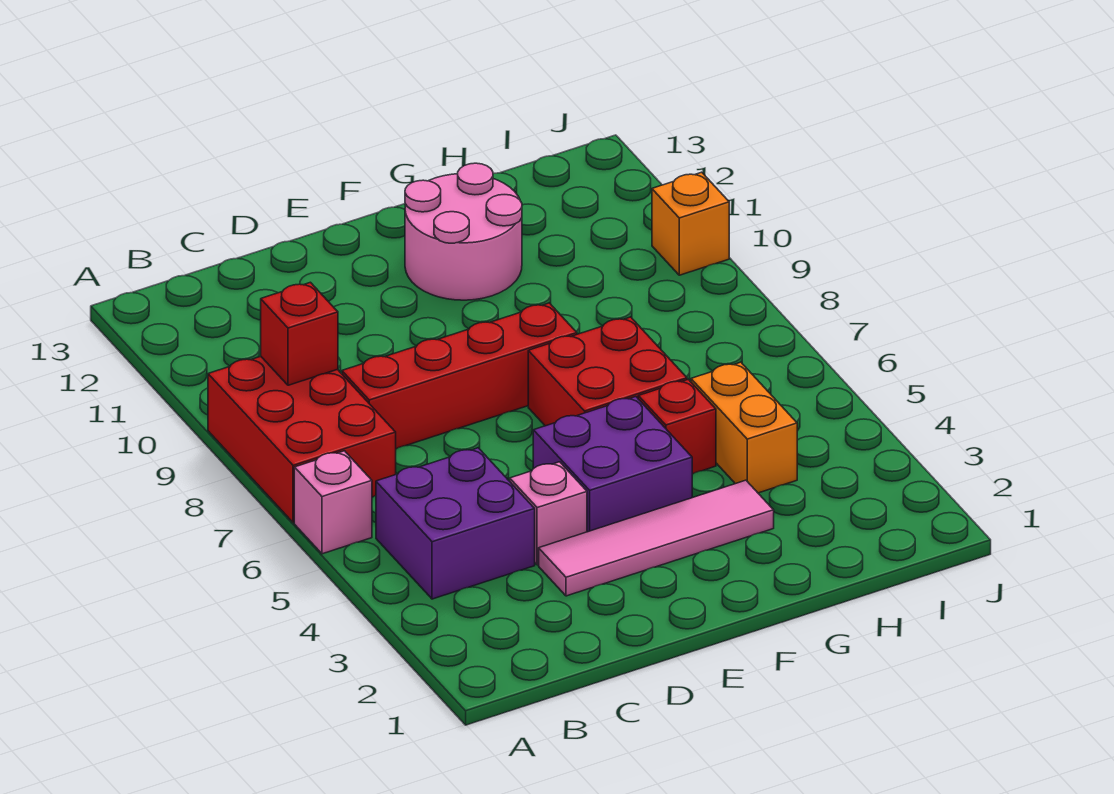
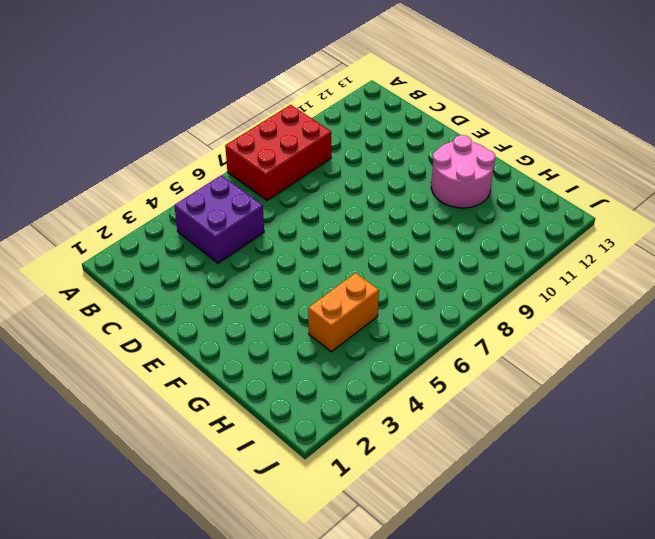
none -> pink brick A6 level 1
none -> red brick C8:F8 level 1
none -> pink tile D3:G3 level 1

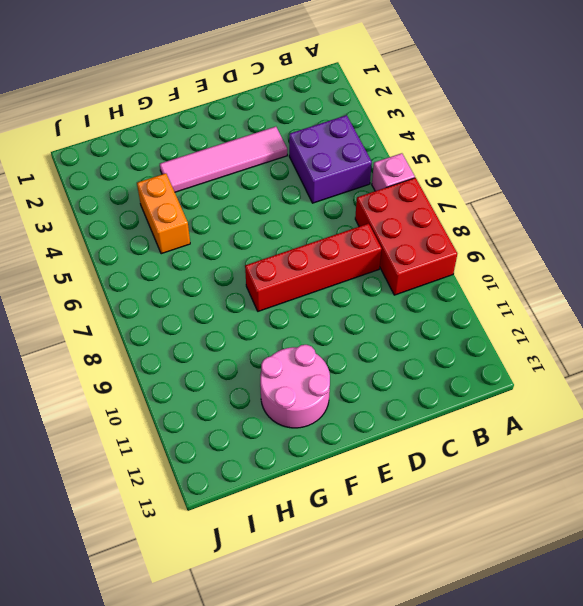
none -> pink brick D4 level 1
none -> purple brick E4:F5 level 1
none -> red brick F6:G7 level 1

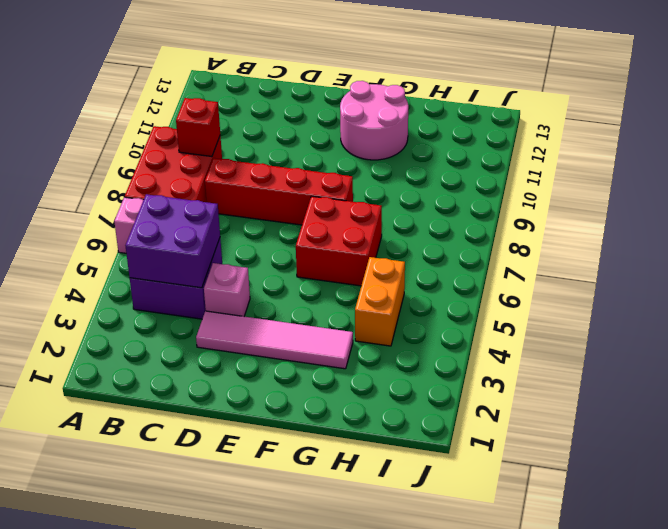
purple brick B4:C5 level 2 -> purple brick E4:F5 level 1
none -> red brick G5 level 1
none -> orange brick J10 level 1

